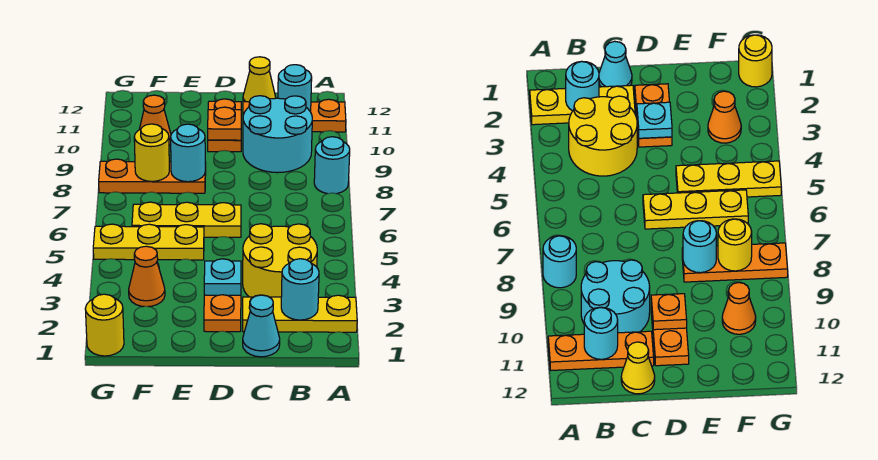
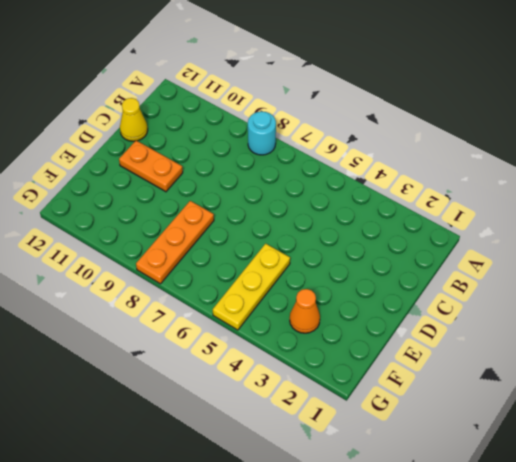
none -> yellow plate A2:C2 level 1
none -> orange plate A11:C11 level 1
none -> yellow round brick B3:C4 level 1

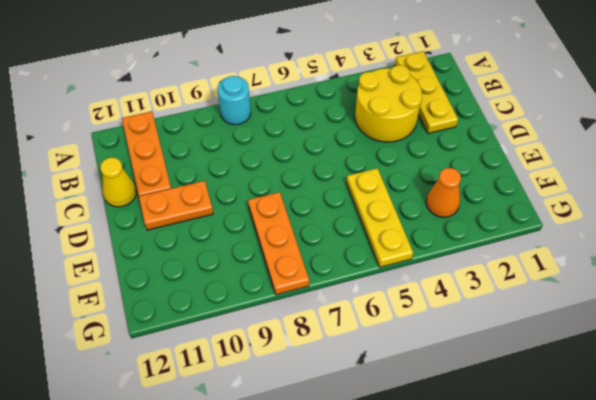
none -> cyan round brick B9:C10 level 1
none -> cyan cone C1 level 1
none -> orange plate D2:D3 level 1

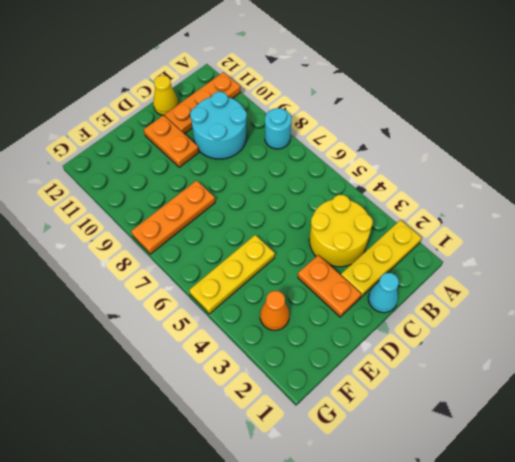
none -> yellow plate D6:F6 level 1
none -> orange cone F10 level 1
none -> yellow round brick G1 level 1

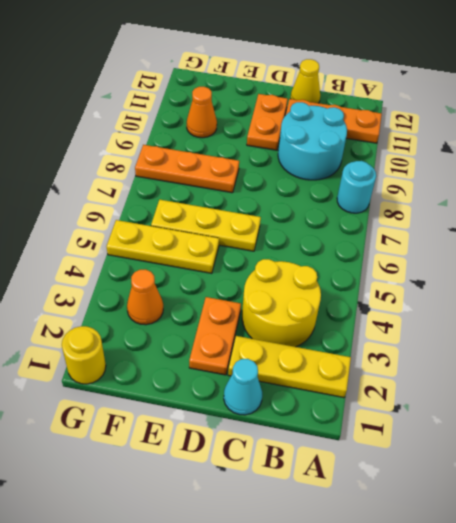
none -> cyan round brick B2 level 2
none -> cyan round brick B11 level 2
none -> cyan plate D3 level 2

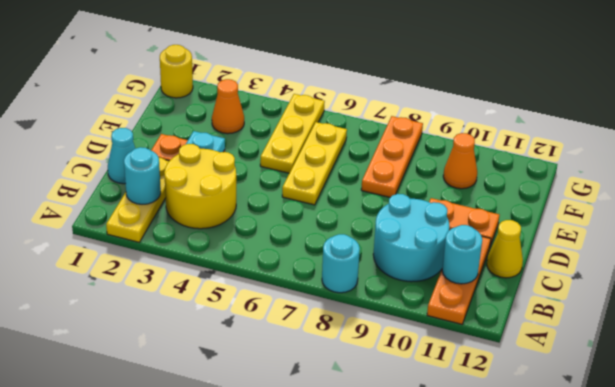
none -> orange plate D10 level 2
none -> cyan round brick E8 level 2
none -> yellow round brick F8 level 2

